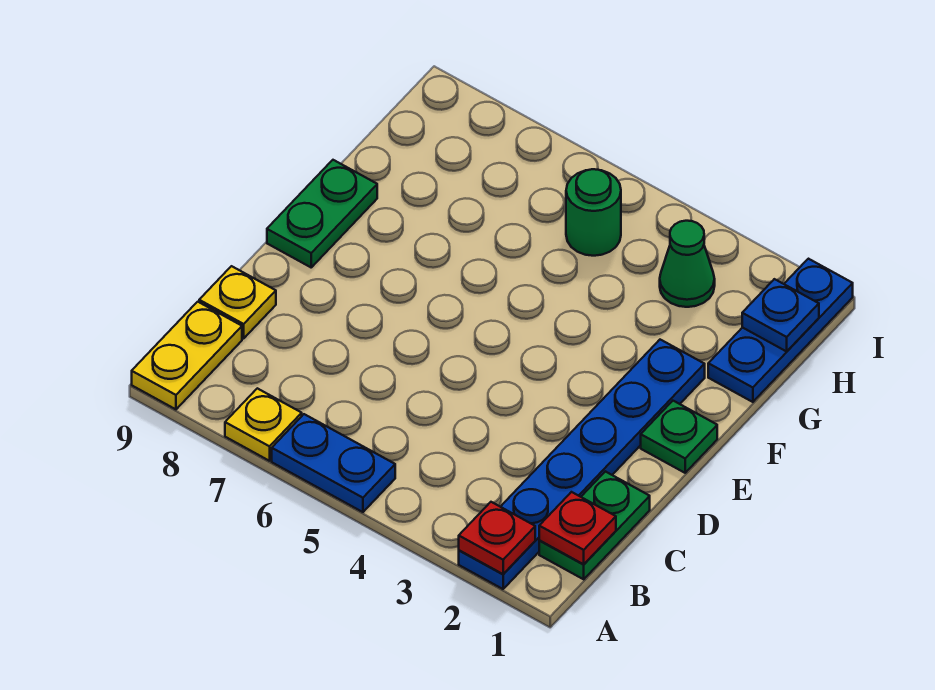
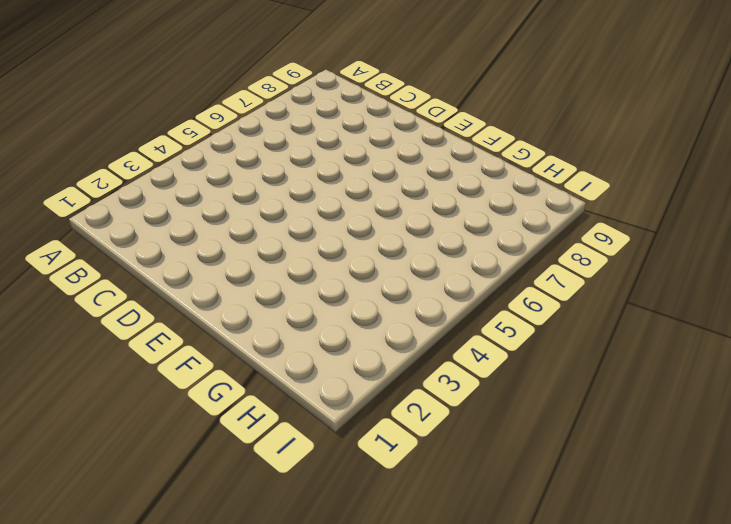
none -> blue plate A2:F2 level 1
none -> blue plate A5:A6 level 1
none -> yellow plate A7 level 1

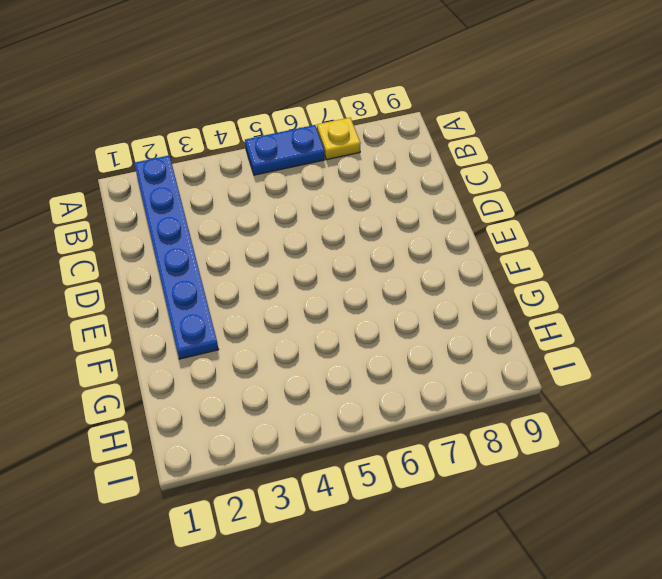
none -> yellow plate A9:B9 level 1
none -> green plate B1:C1 level 1
none -> yellow plate C9 level 1

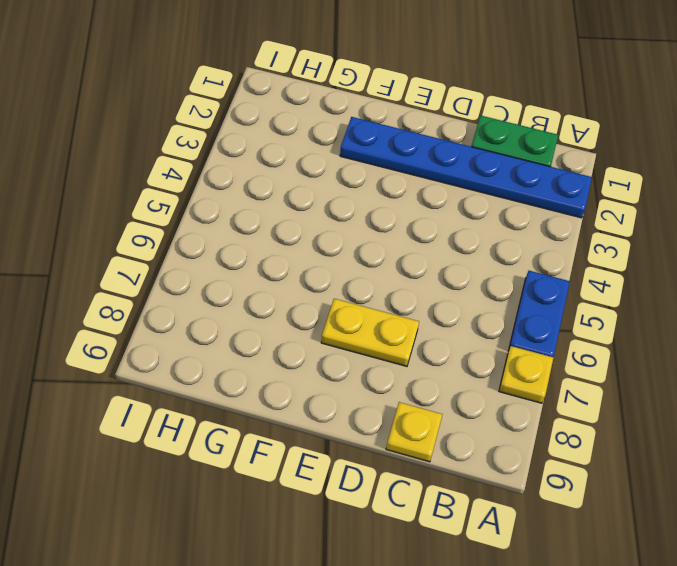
yellow plate D7:E7 level 1 -> yellow plate A9:B9 level 1
none -> green plate E1 level 1
none -> green plate E9:F9 level 1
none -> blue plate G1:I1 level 1

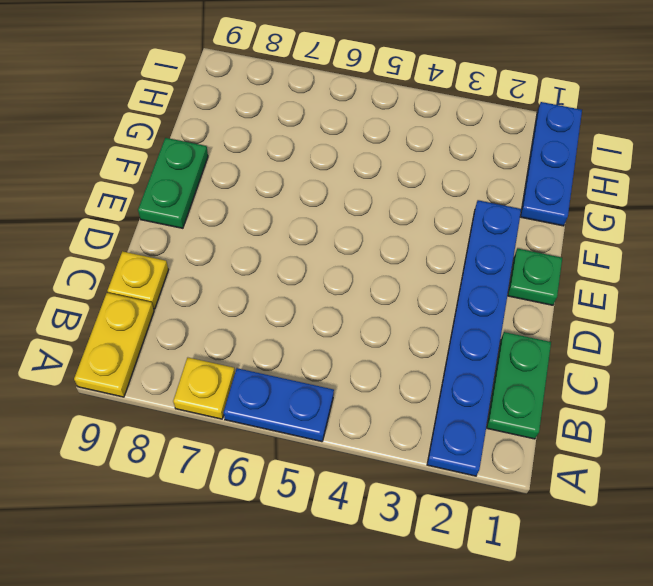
none -> green cone H3 level 1
none -> green round brick H5 level 1
none -> red plate A2 level 2

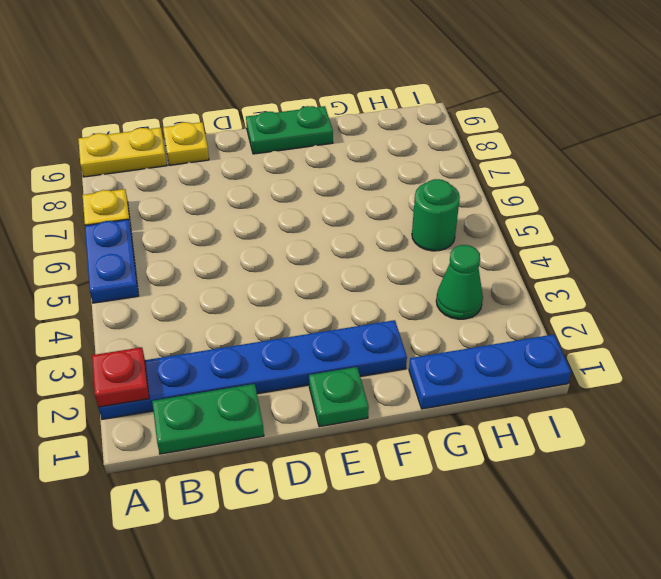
none -> red plate B1 level 2
none -> blue plate H1 level 2

